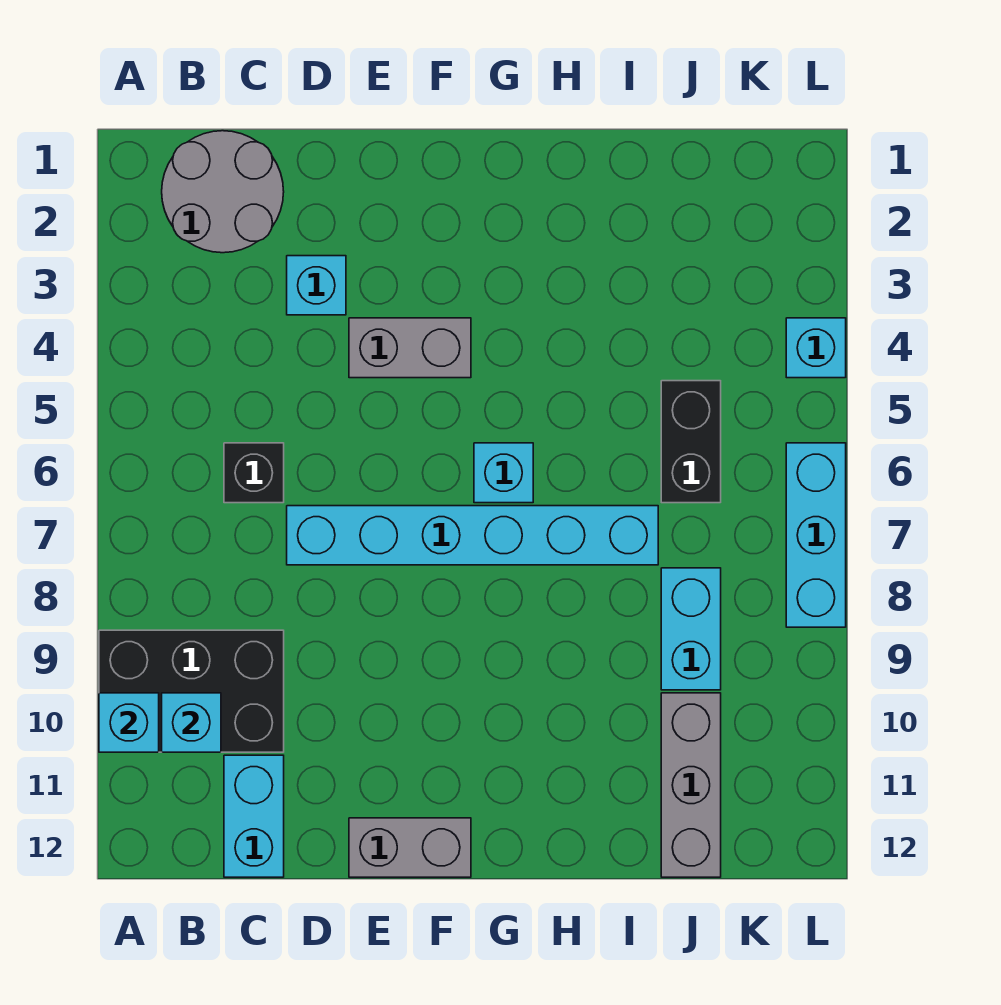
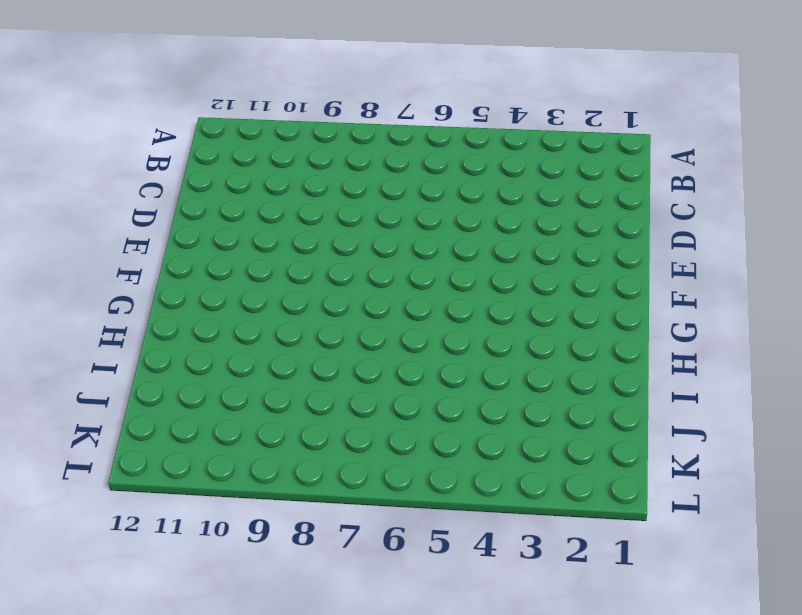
none -> black brick A9:C10 level 1
none -> grey round brick B1:C2 level 1
none -> black brick C6 level 1

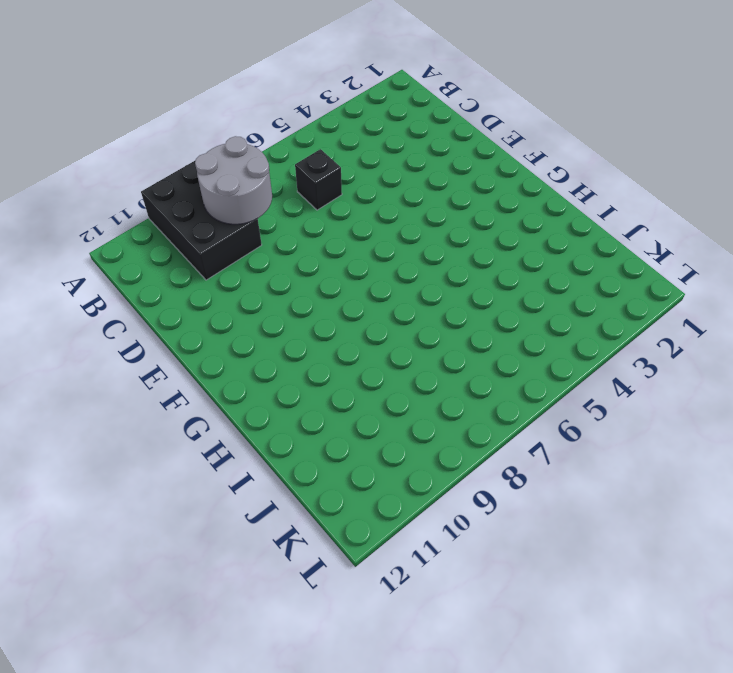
grey round brick B8:C9 level 2 -> grey round brick B1:C2 level 1
none -> cyan brick C11:C12 level 1
none -> cyan brick D3 level 1
none -> cyan brick D7:I7 level 1

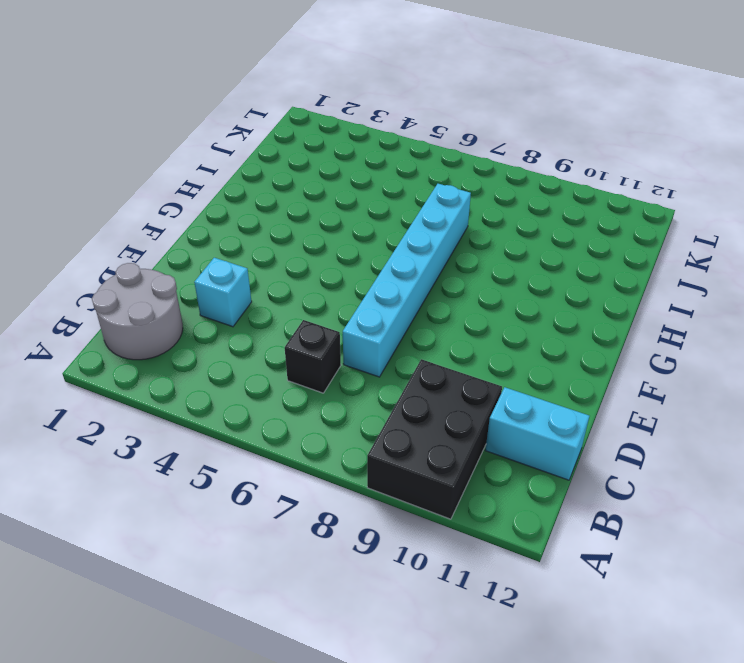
none -> grey brick E4:F4 level 1
none -> grey brick E12:F12 level 1
none -> cyan brick G6 level 1

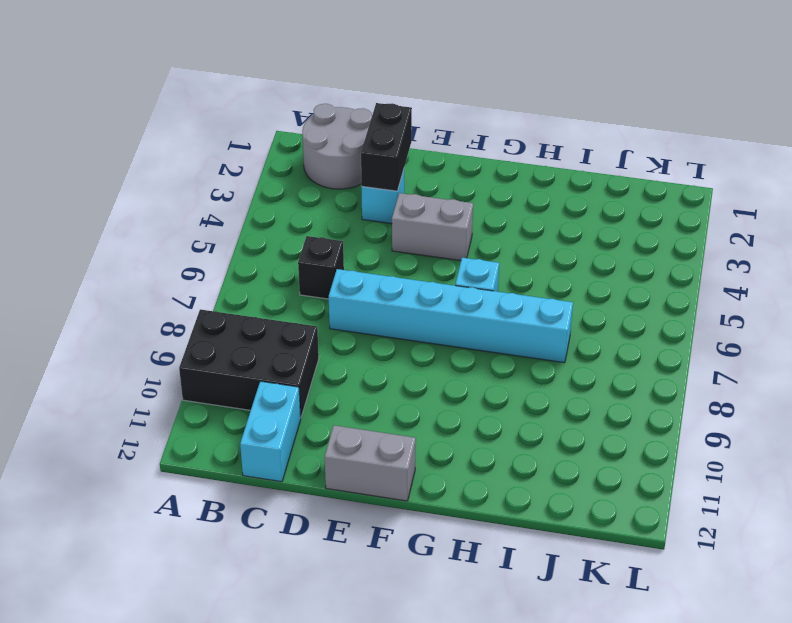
black brick D2:D3 level 2 -> black brick J5:J6 level 1
none -> cyan brick J8:J9 level 1
none -> grey brick J10:J12 level 1
none -> cyan brick L4 level 1

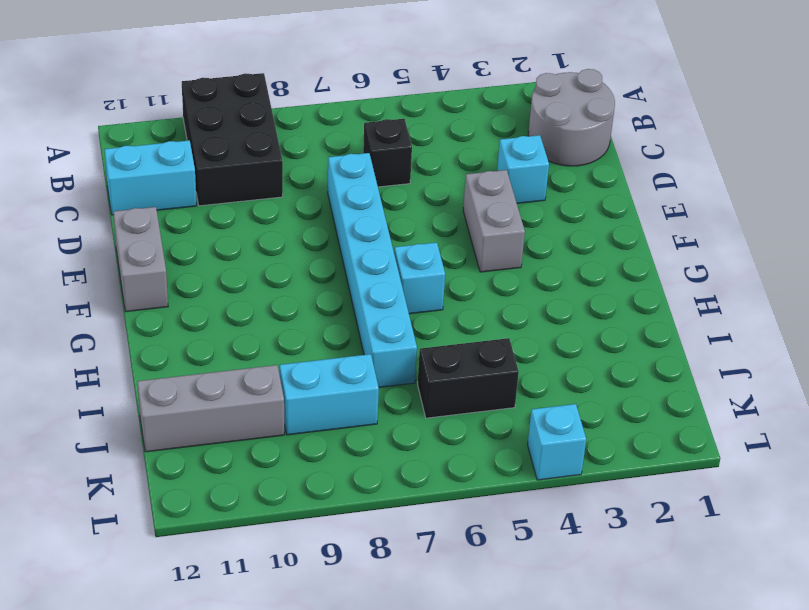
none -> cyan brick L6:L8 level 1
none -> cyan brick A10 level 2
none -> cyan brick B10 level 2

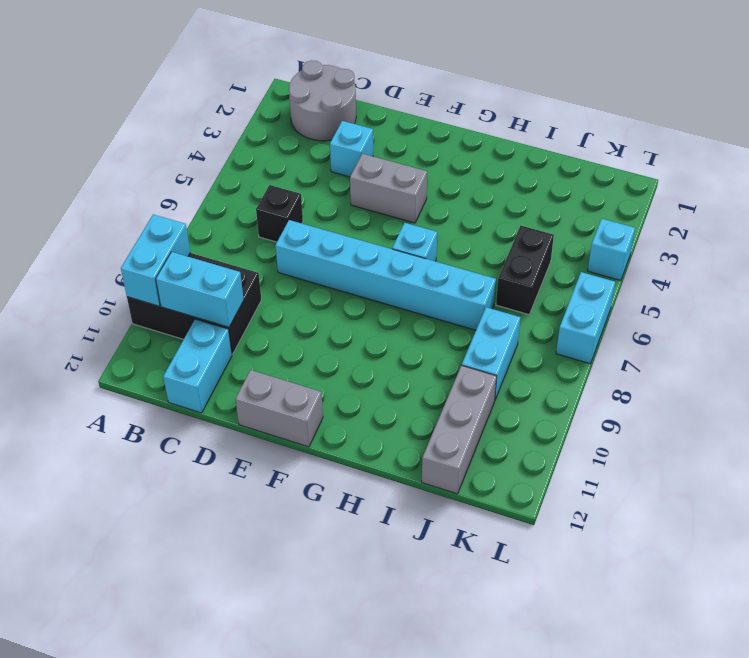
cyan brick A9:A10 level 2 -> cyan brick A10 level 2
cyan brick B10:C10 level 2 -> cyan brick B10 level 2
cyan brick L6:L7 level 1 -> cyan brick L6:L8 level 1

